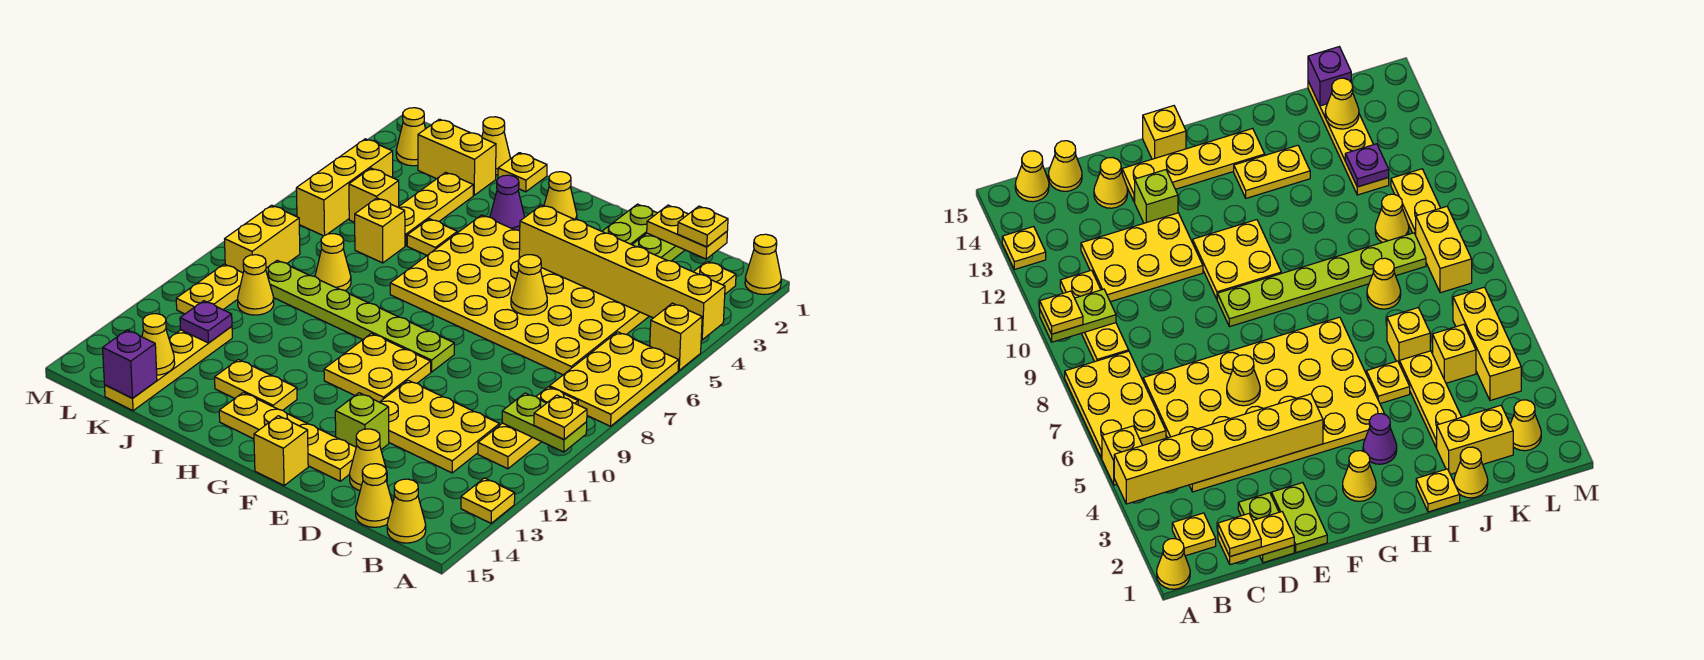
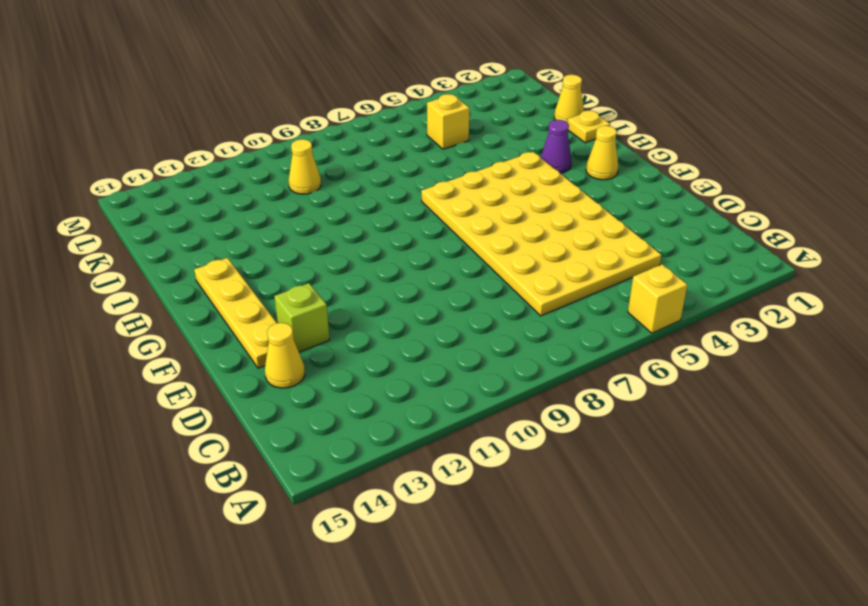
none -> yellow cone A1 level 1
none -> yellow plate A6:B8 level 1
none -> yellow plate A13 level 1
none -> yellow plate B2 level 1

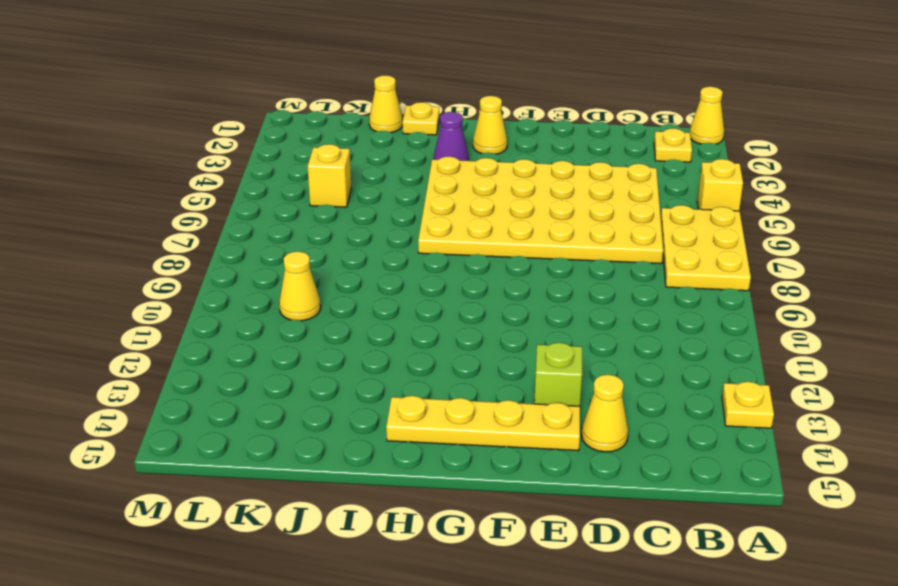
none -> yellow plate B9:B11 level 1
none -> yellow cone B15 level 1
none -> yellow plate C11:E12 level 1
none -> yellow cone C15 level 1

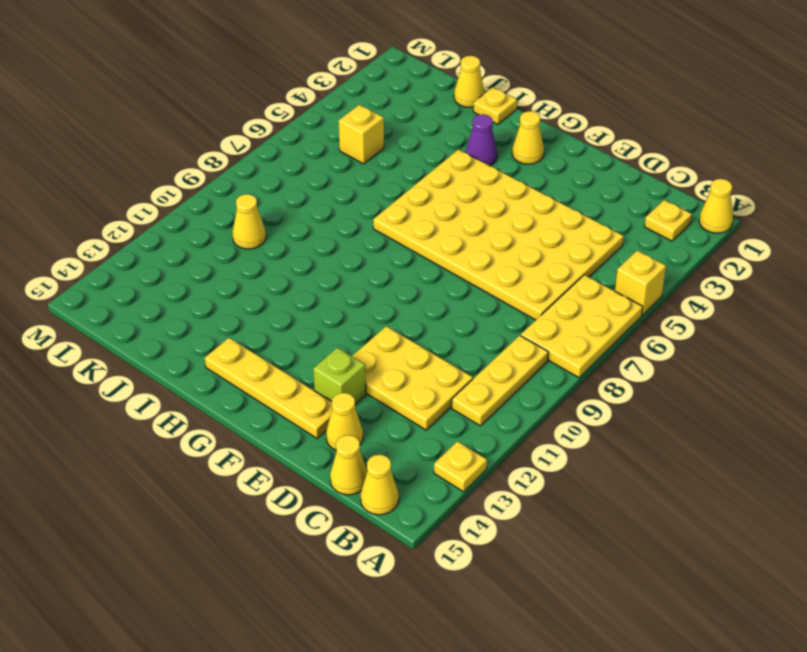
none -> lime plate D1:D2 level 1
none -> lime plate E1:E2 level 1
none -> lime plate F9:K9 level 1
none -> yellow plate F10:G11 level 1

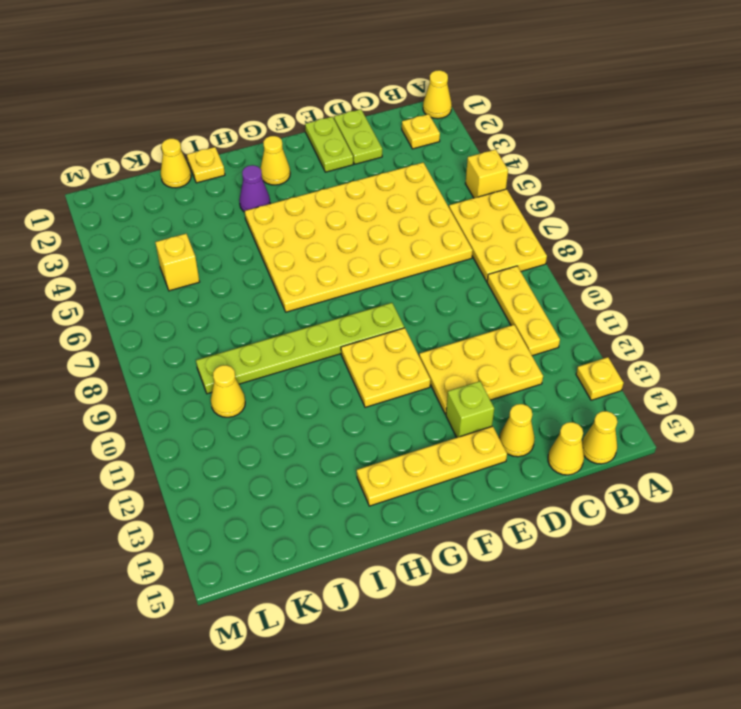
none -> yellow brick F15 level 1
none -> yellow plate H13:I13 level 1
none -> yellow plate I5 level 1
none -> yellow brick J2:K2 level 1

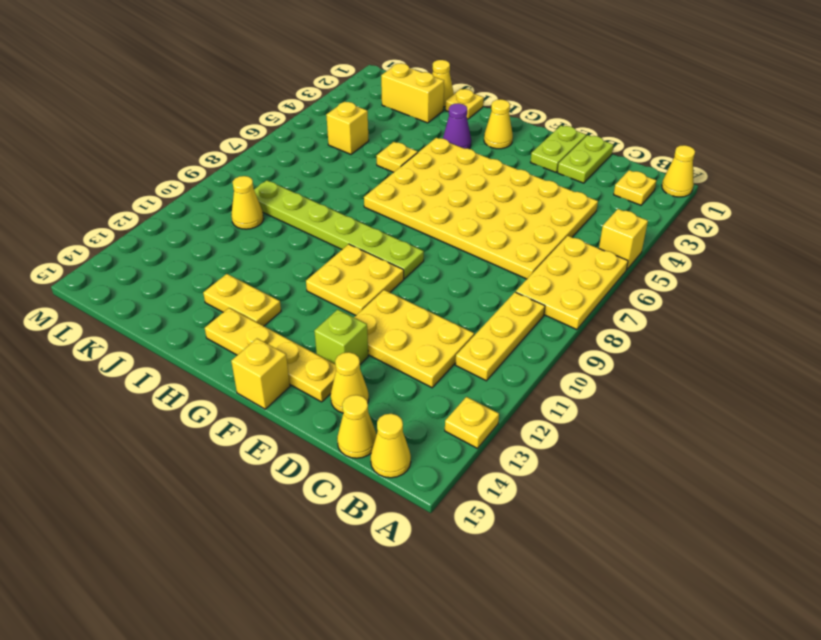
none -> yellow plate J3:J5 level 1
none -> yellow brick J6 level 1
none -> yellow cone J8 level 1
none -> yellow plate K12:K15 level 1

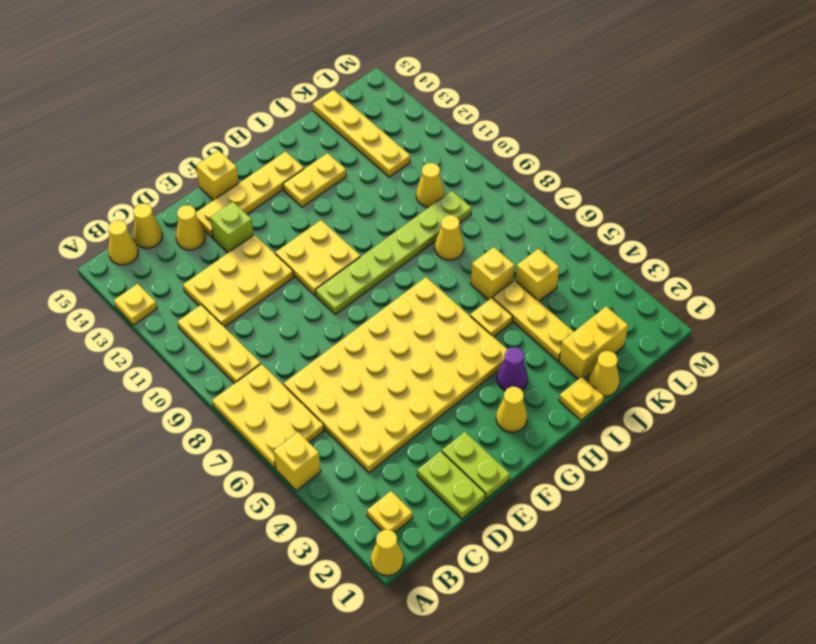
none -> yellow cone L2 level 1
none -> yellow brick L4:L6 level 1
none -> yellow brick L8:L9 level 1
none -> yellow plate L10:L11 level 1

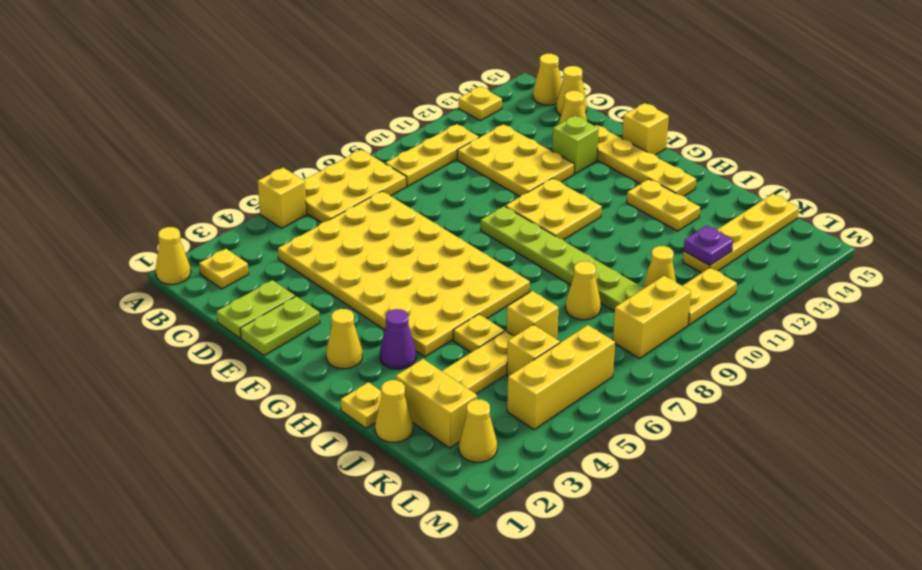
none -> yellow brick A4:F4 level 2
none -> lime plate A10:B10 level 2
none -> yellow plate C1:D1 level 2
none -> yellow cone E6 level 2

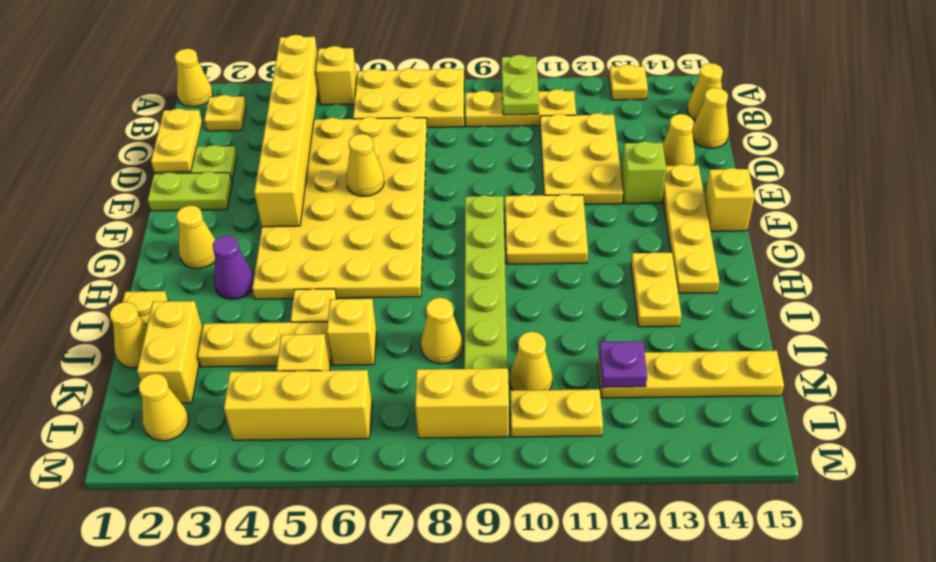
none -> yellow cone K14 level 2
none -> purple brick K15 level 2
none -> yellow plate A10 level 3
none -> yellow plate C1 level 3

